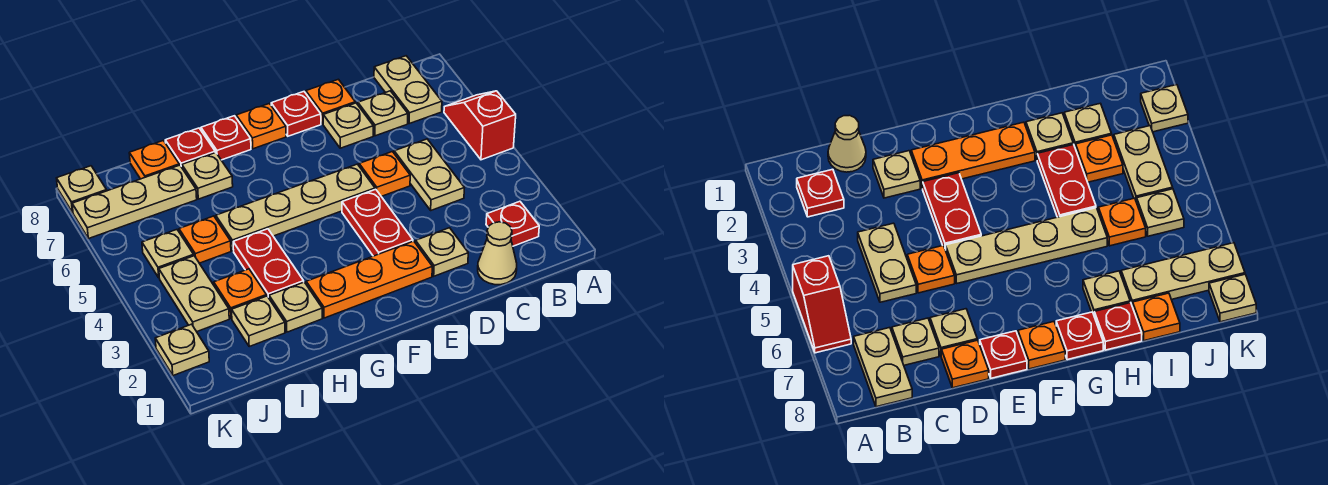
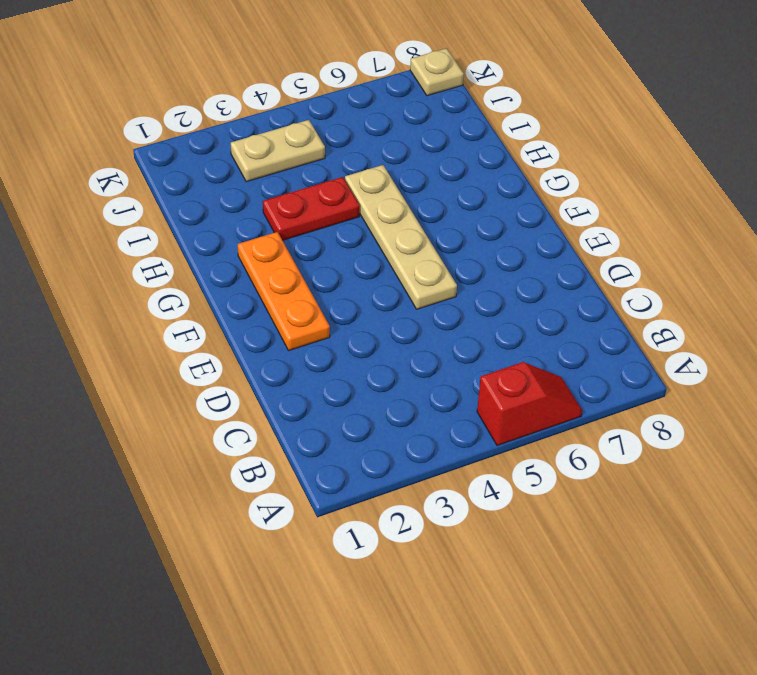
none -> red plate B2 level 1
none -> tan plate B7:B8 level 1
none -> tan cone C1 level 1

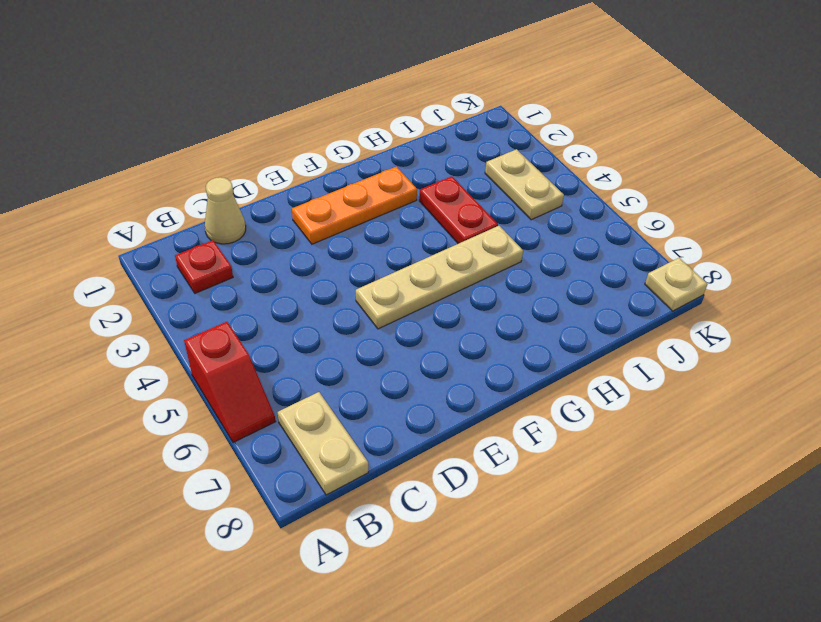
none -> tan plate C4:C5 level 1
none -> tan plate C7 level 1
none -> tan plate D2 level 1

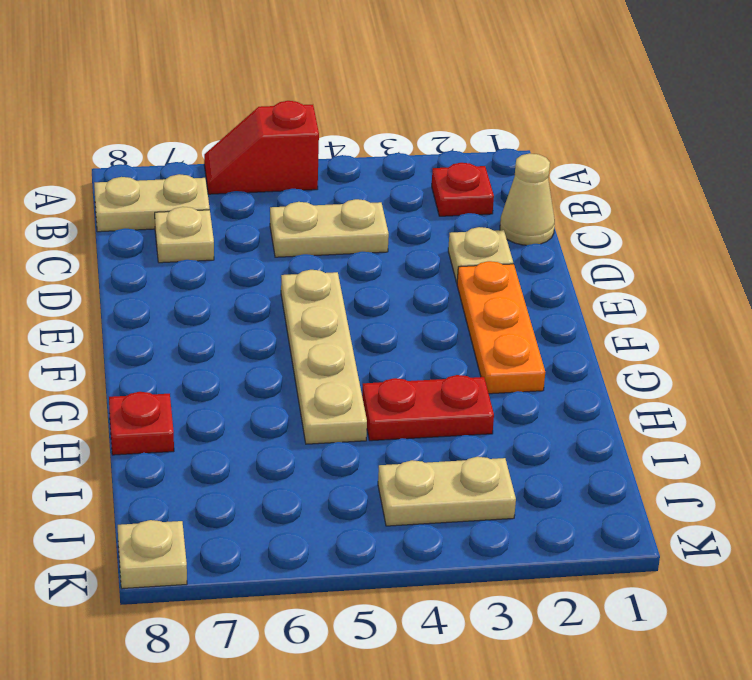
none -> orange plate D5 level 1
none -> tan plate D7 level 1
none -> orange plate D8 level 1

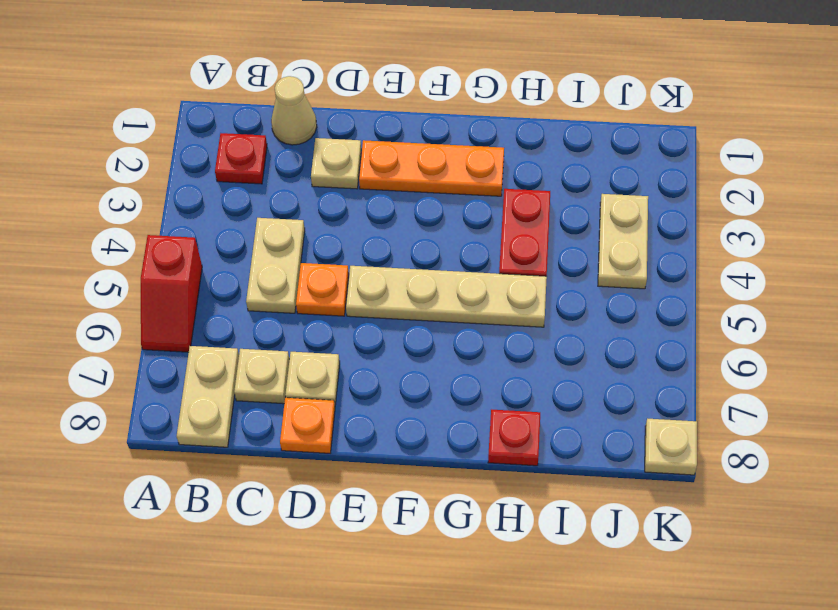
none -> red plate E3:E4 level 1
none -> red plate E8 level 1
none -> orange plate F8 level 1

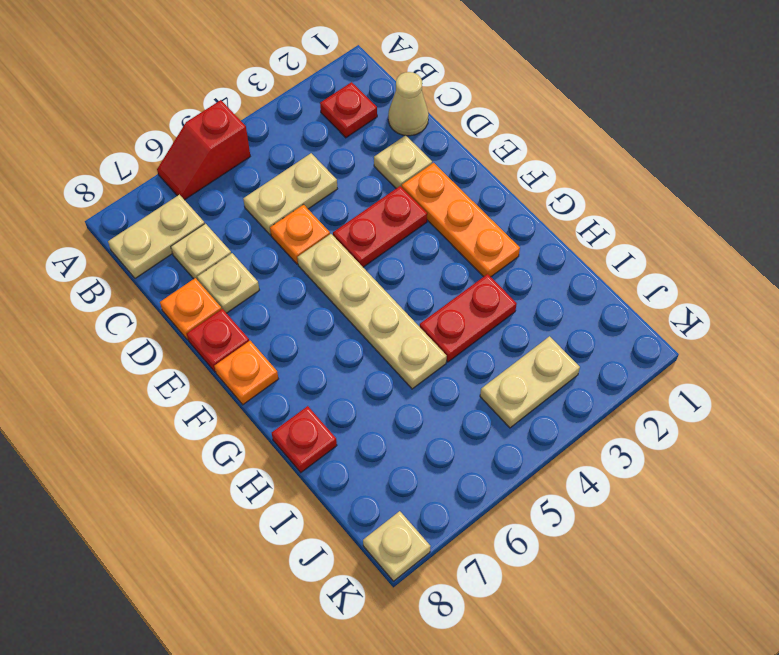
none -> red plate G8 level 1
none -> tan plate H2 level 1
none -> tan plate H7 level 1

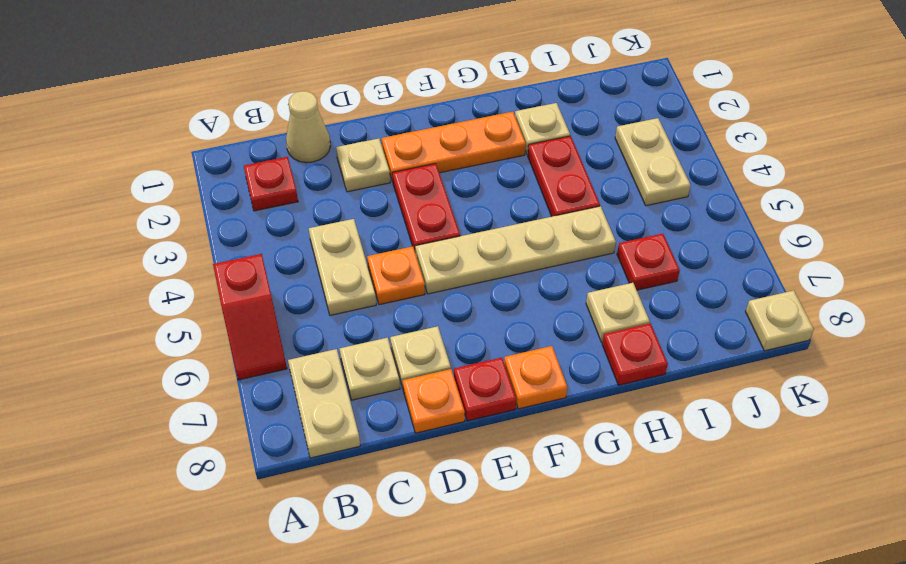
red plate I6 level 1 -> red plate G8 level 1
none -> tan plate I2 level 1
none -> orange plate I3 level 1
none -> orange plate I5 level 1

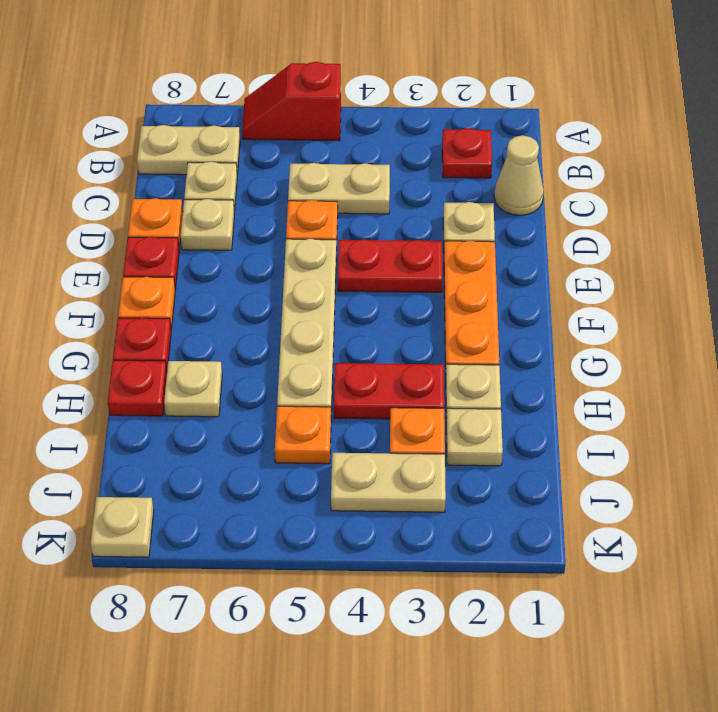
none -> tan plate I7:K7 level 1
none -> orange plate I8 level 1
none -> tan plate J5 level 1

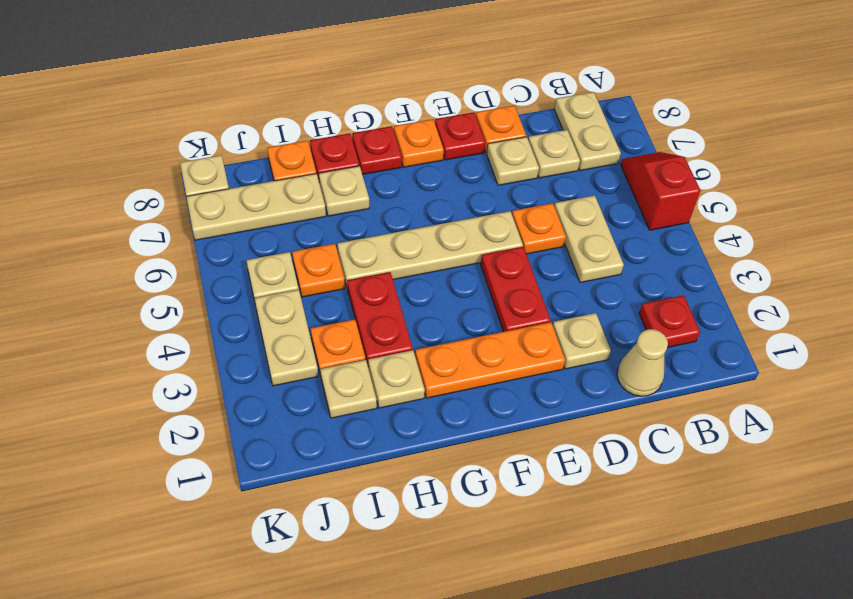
none -> tan plate K2 level 1

